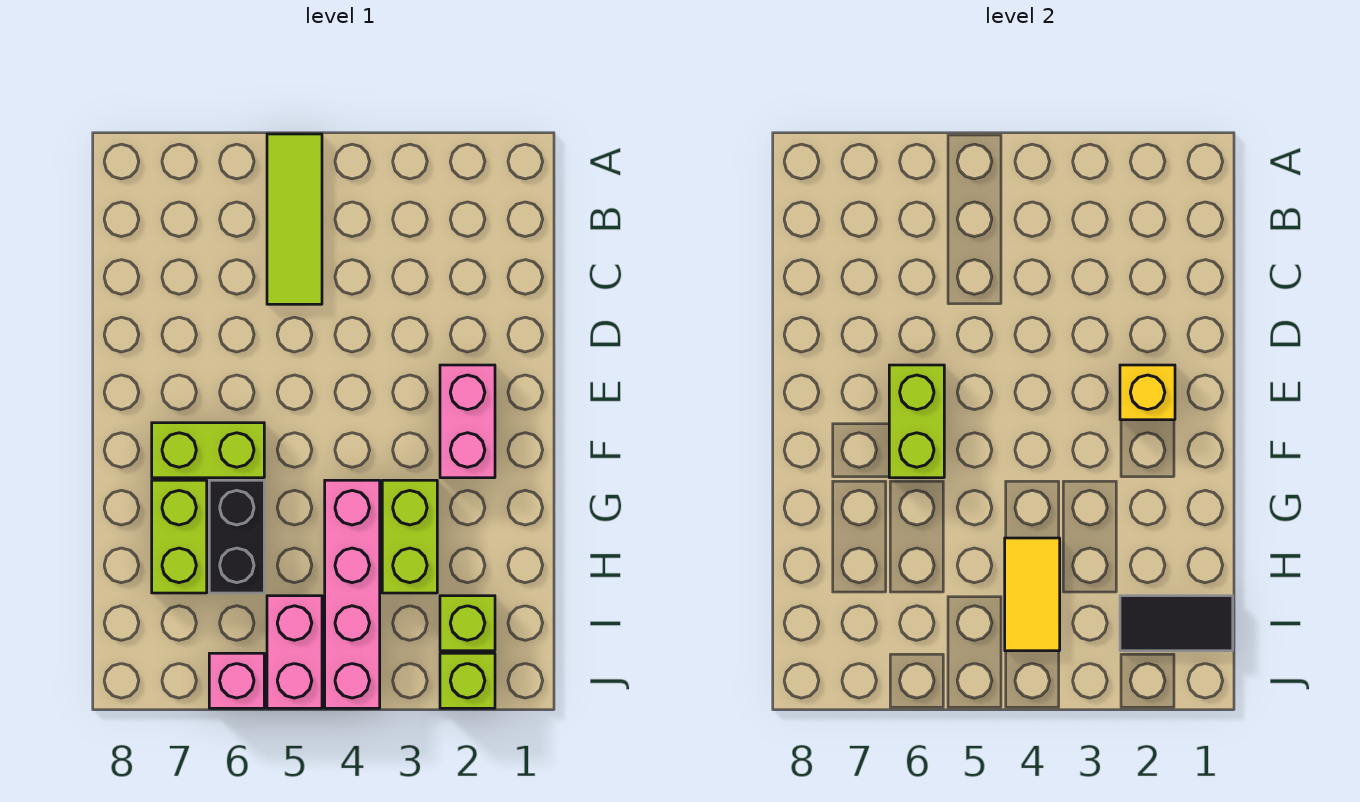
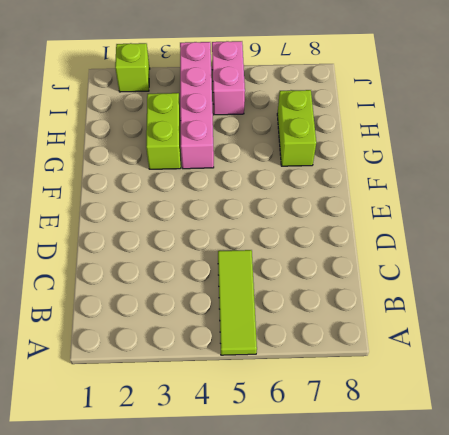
none -> pink brick E2:F2 level 1
none -> lime brick F6:F7 level 1
none -> black brick G6:H6 level 1

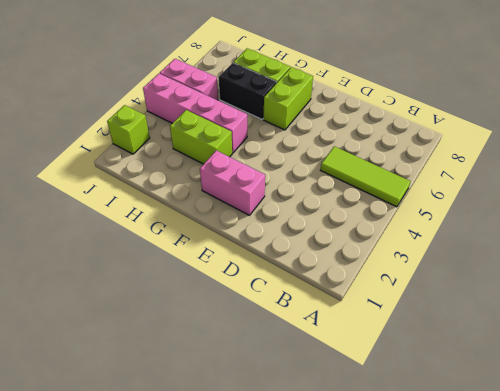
none -> lime brick I2 level 1
none -> pink brick J6 level 1
none -> yellow brick E2 level 2

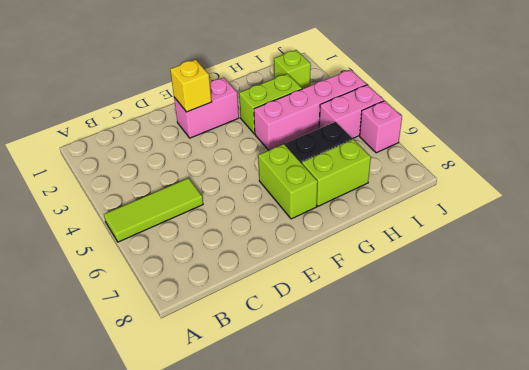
none -> lime brick J2 level 1
none -> lime brick E6:F6 level 2
none -> yellow tile H4:I4 level 2

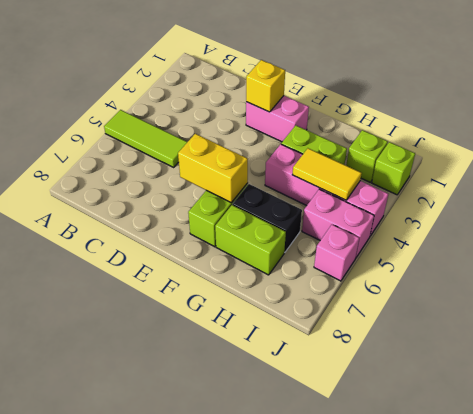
yellow brick E6:F6 level 2 -> lime brick E6:F6 level 2
none -> black tile I1:I2 level 2

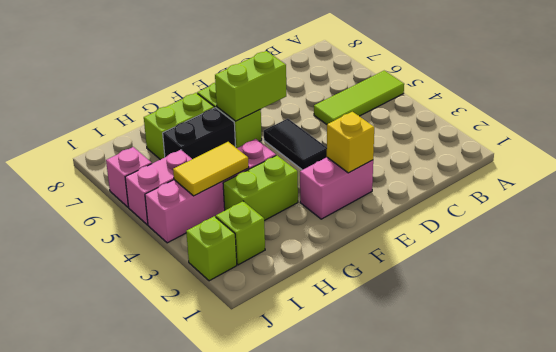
black tile E4:E5 level 1 -> black tile I1:I2 level 2

